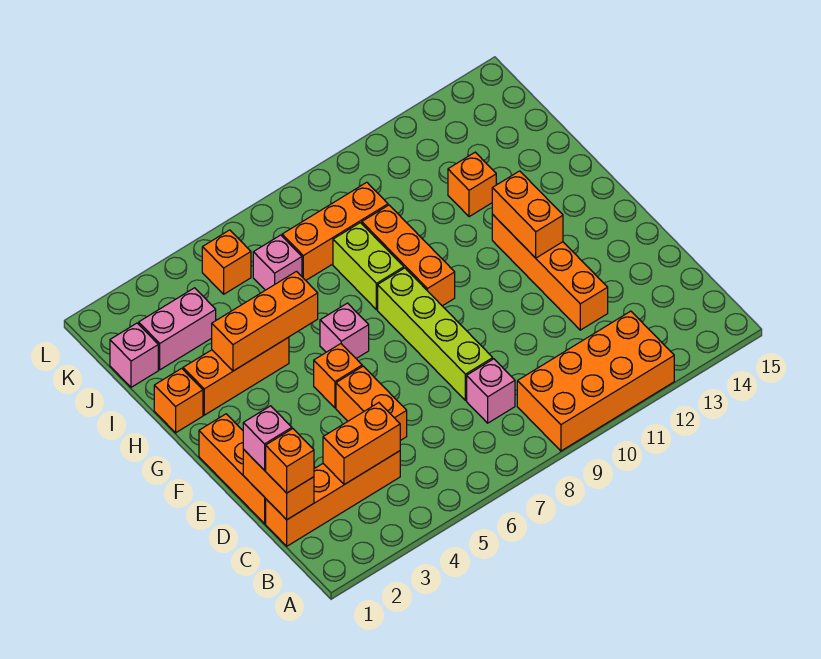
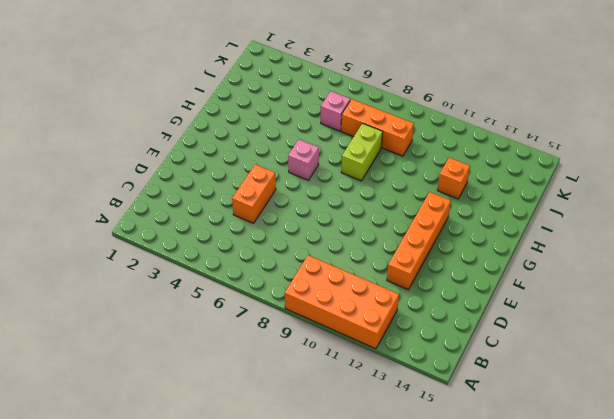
none -> orange brick C1:C4 level 1
none -> pink brick C8 level 1
none -> orange brick D1:F1 level 1

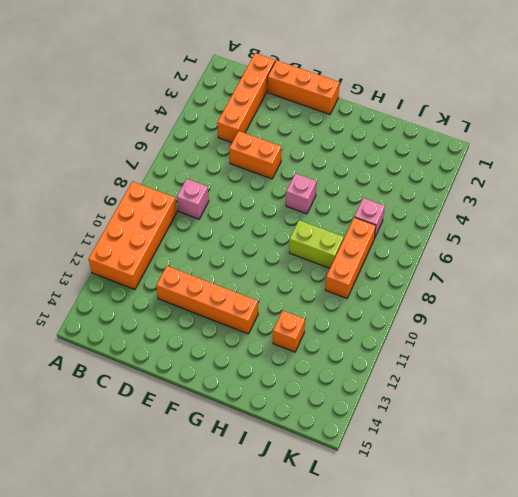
none -> lime brick D8:G8 level 1
none -> orange brick F5 level 1
none -> orange brick G9:I9 level 1

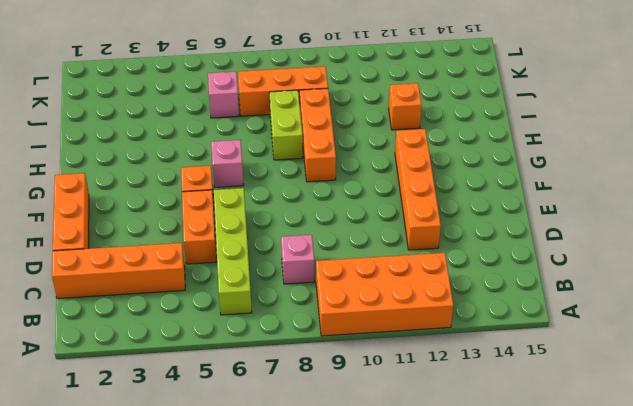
lime brick B6:E6 level 1 -> lime brick D8:G8 level 1
none -> orange brick H1 level 1
none -> orange brick H2:H4 level 1
none -> pink brick J1 level 1

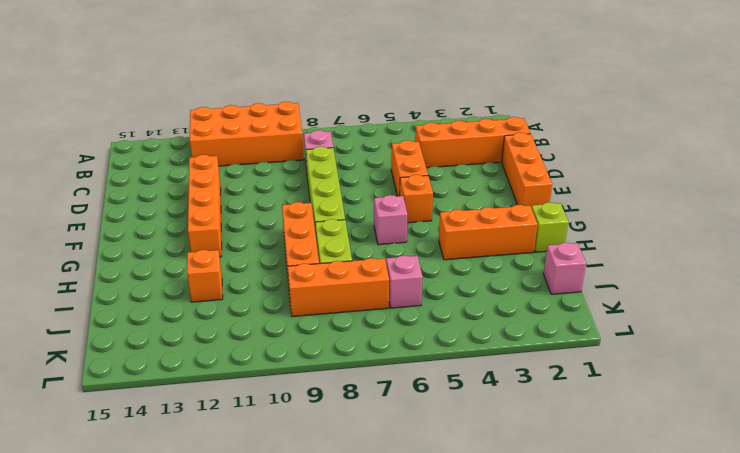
lime brick H1 level 1 -> orange brick H1 level 1
none -> pink brick J2:J3 level 1
none -> orange brick K5 level 1
none -> orange brick C1:D1 level 2

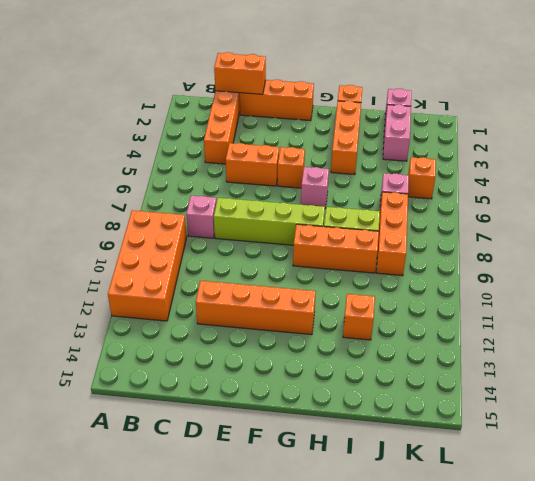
none -> orange brick C3:C4 level 2
none -> orange brick F12:G12 level 2
none -> orange brick H3:H5 level 2

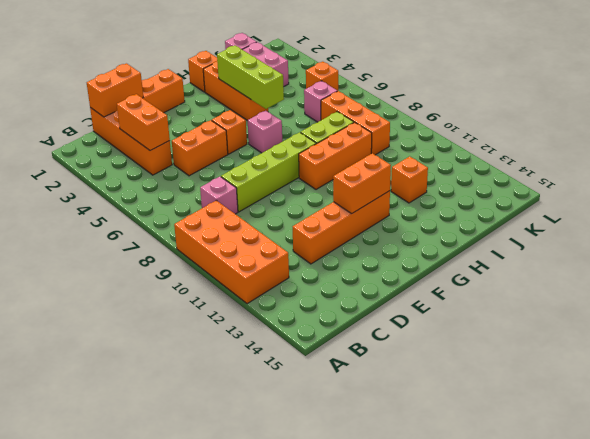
lime brick H3:H5 level 2 -> orange brick H3:H5 level 2
none -> orange brick C1 level 3
none -> pink brick D1 level 3

